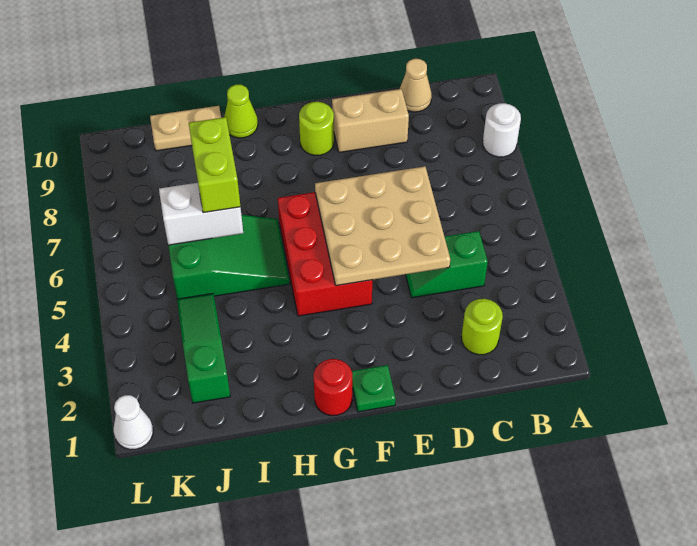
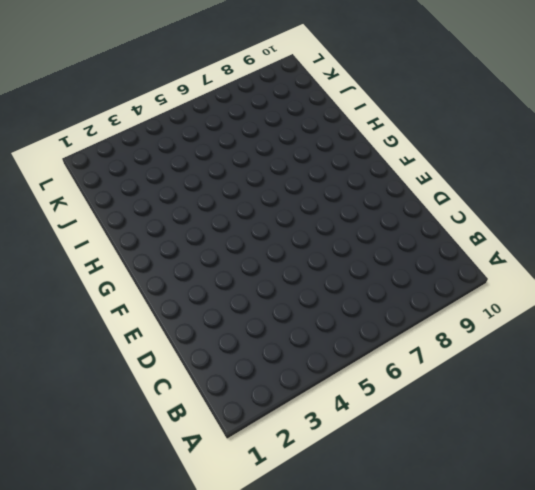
none -> white round brick A8 level 1
none -> lime round brick C2 level 1
none -> green slope C4:D4 level 1 top C

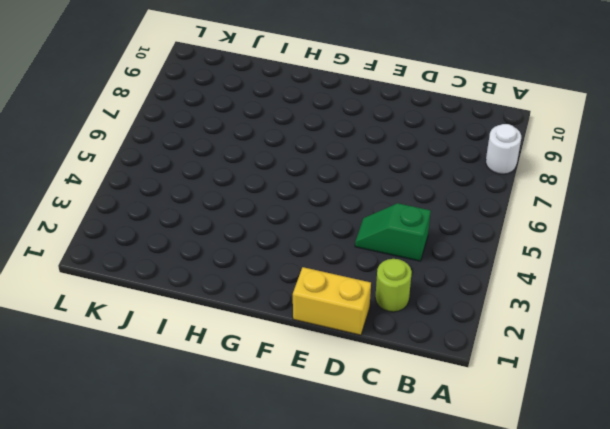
yellow brick D1:E1 level 1 -> none
none -> tan cone C10 level 1
none -> tan brick D9:E9 level 1
none -> green plate F1 level 1

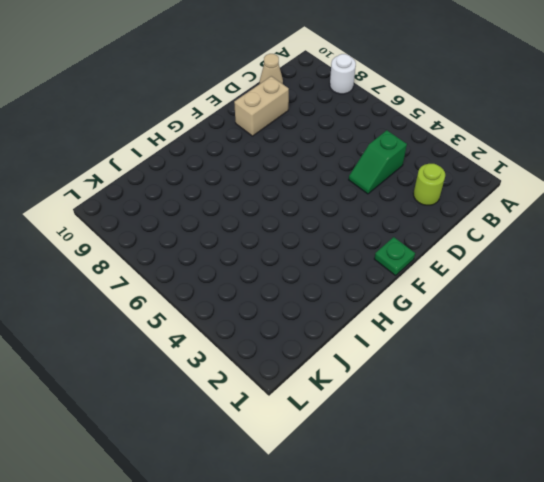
none -> red brick F4:G6 level 1
none -> lime round brick F9 level 1
none -> red round brick G1 level 1

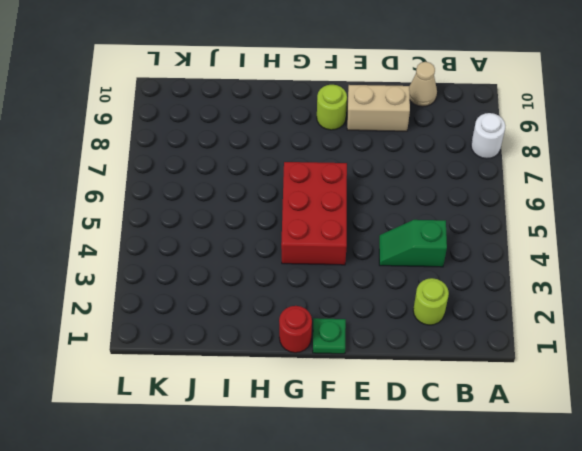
none -> green slope H5:J6 level 1 top J
none -> lime cone H10 level 1
none -> tan plate I10:J10 level 1

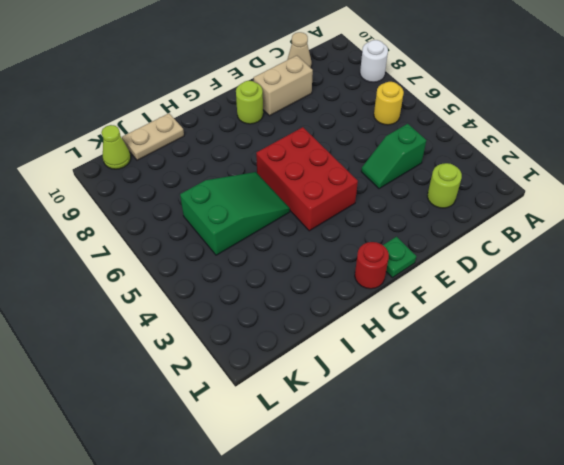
yellow round brick B6 level 1 -> none
lime cone K10 level 1 -> lime cone H10 level 1
none -> green slope J2:J4 level 1 top 2
none -> white cone L1 level 1
none -> tan plate D4:F6 level 2

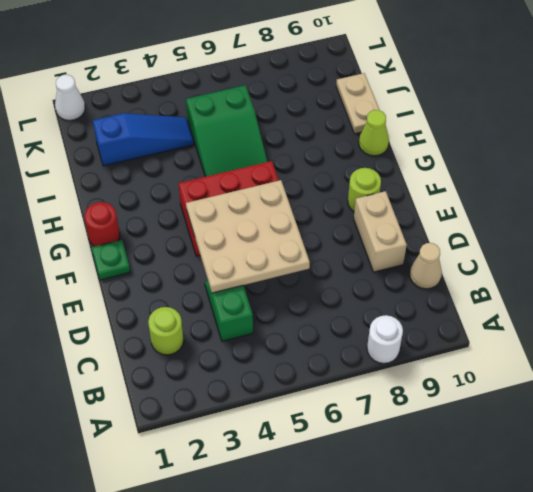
blue slope J2:J4 level 1 top 2 -> green slope J2:J4 level 1 top 2
none -> white brick I6:J6 level 2
none -> lime brick I6:I7 level 3

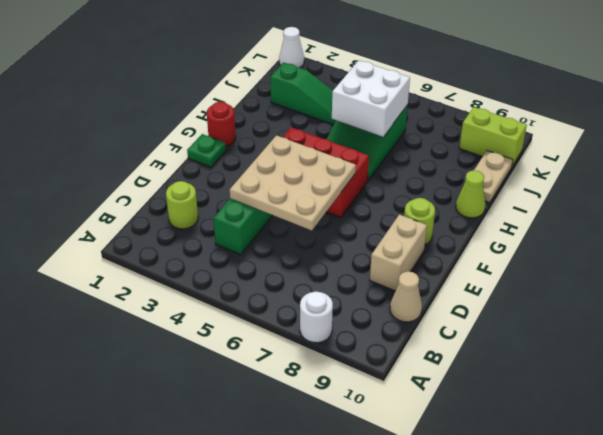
white brick I5:J6 level 2 -> white brick I6:J6 level 2
lime brick K9:K10 level 1 -> lime brick I6:I7 level 3

